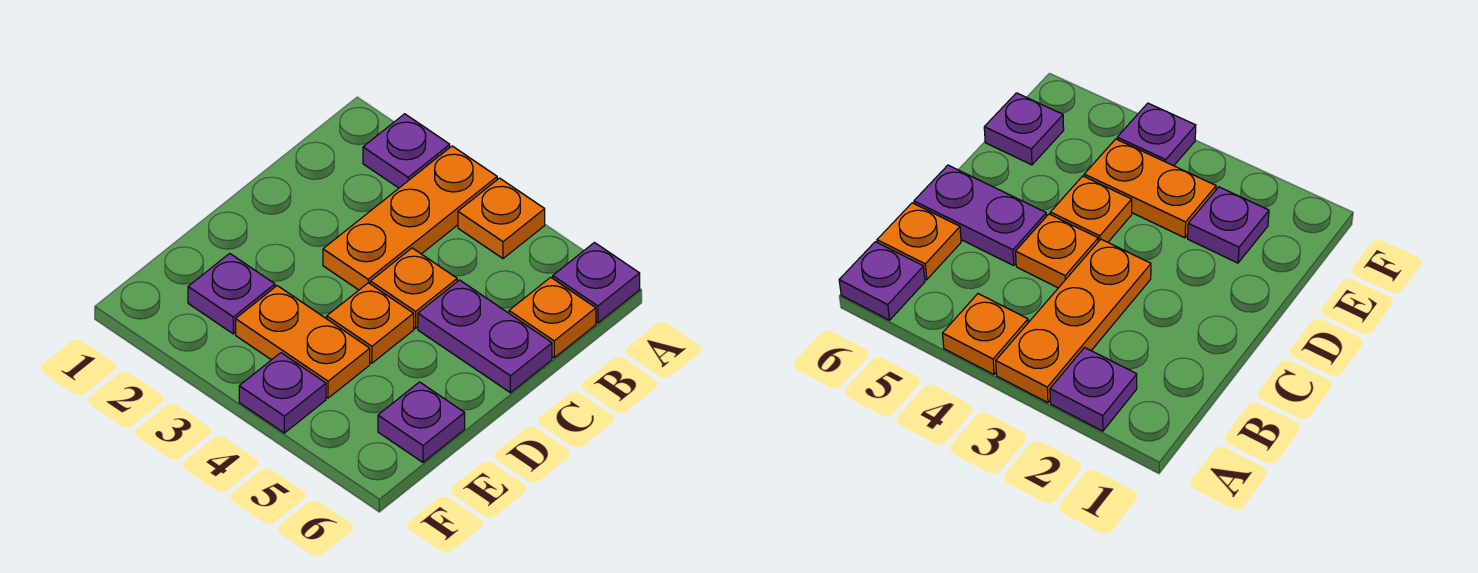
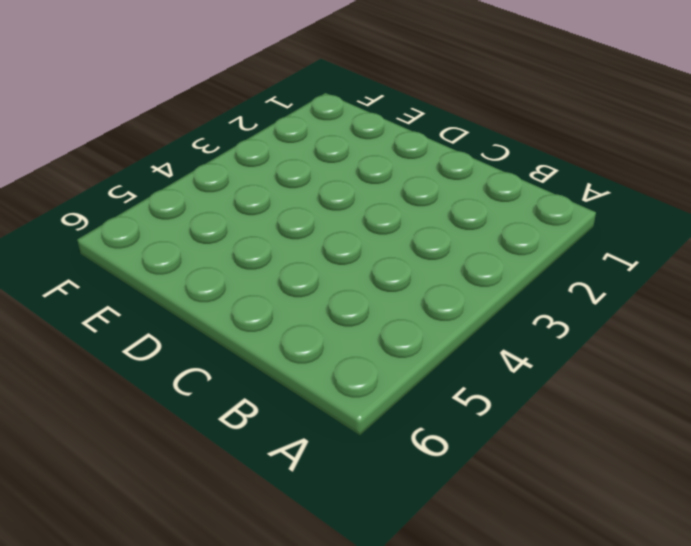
none -> purple plate A2 level 1
none -> orange plate A3:C3 level 1
none -> orange plate A4 level 1

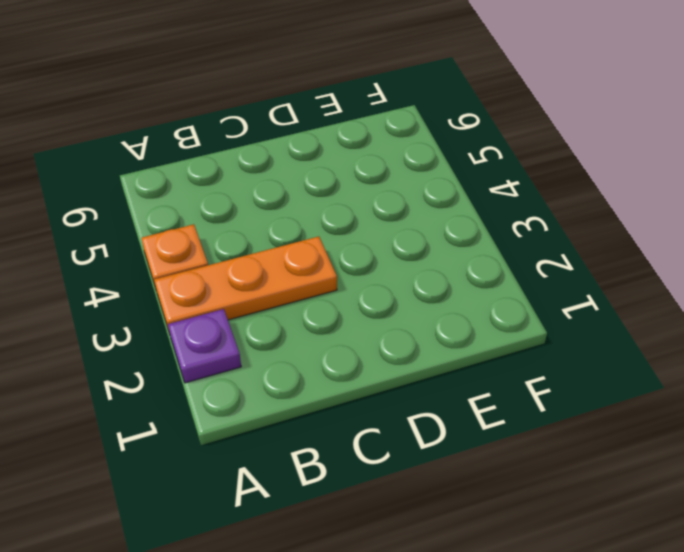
none -> purple plate A6 level 1
none -> orange plate B6 level 1
none -> orange plate C4 level 1

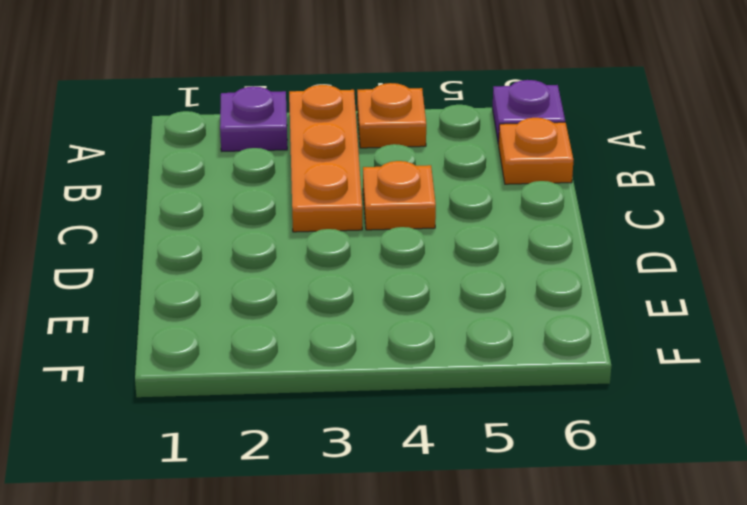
none -> purple plate C5:C6 level 1
none -> orange plate D4 level 1
none -> purple plate E2 level 1

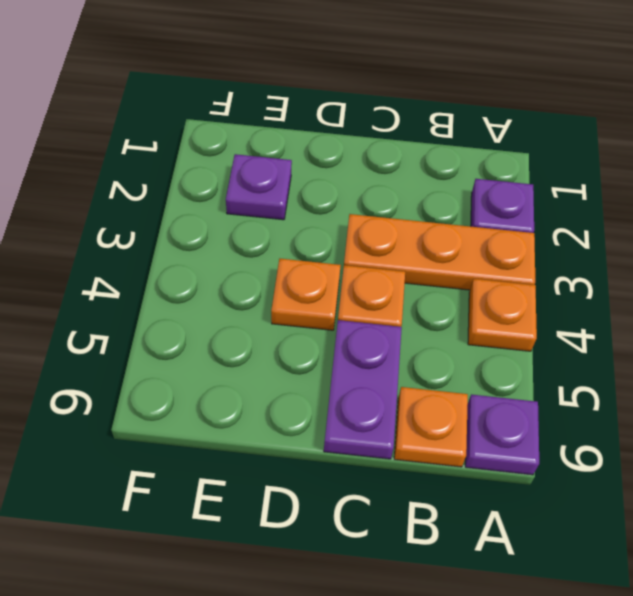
none -> orange plate E3:E4 level 1
none -> purple plate E6 level 1
none -> purple plate F4 level 1

